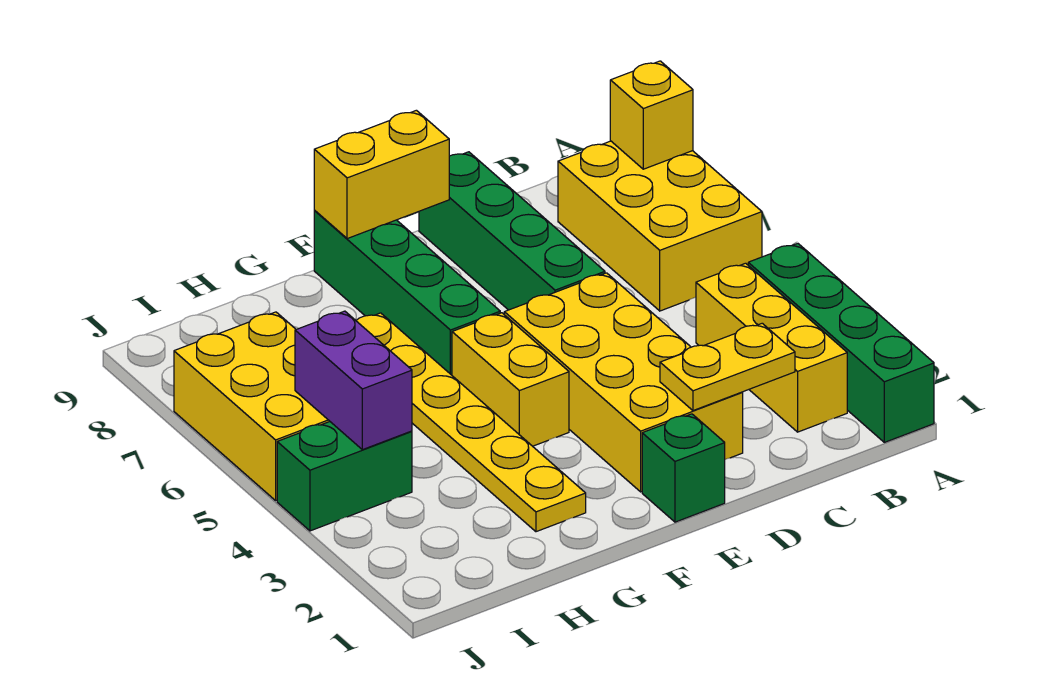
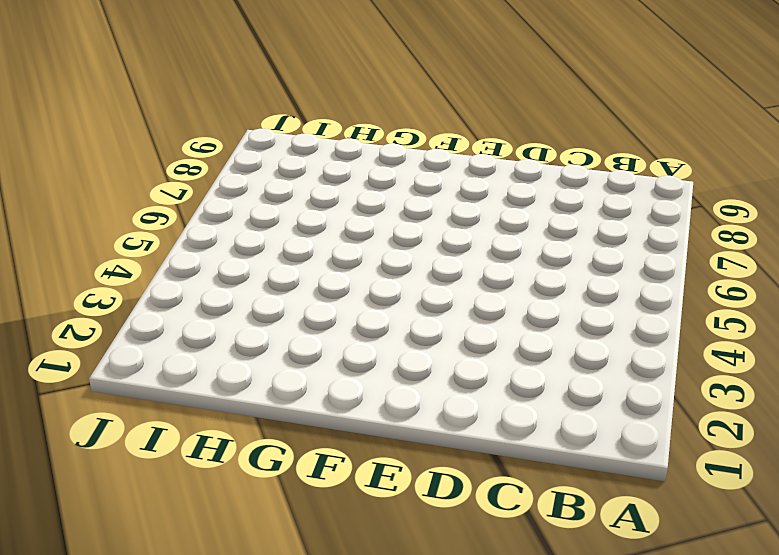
none -> green brick A1:A4 level 1
none -> yellow brick A6:B8 level 1
none -> yellow brick B2:B4 level 1

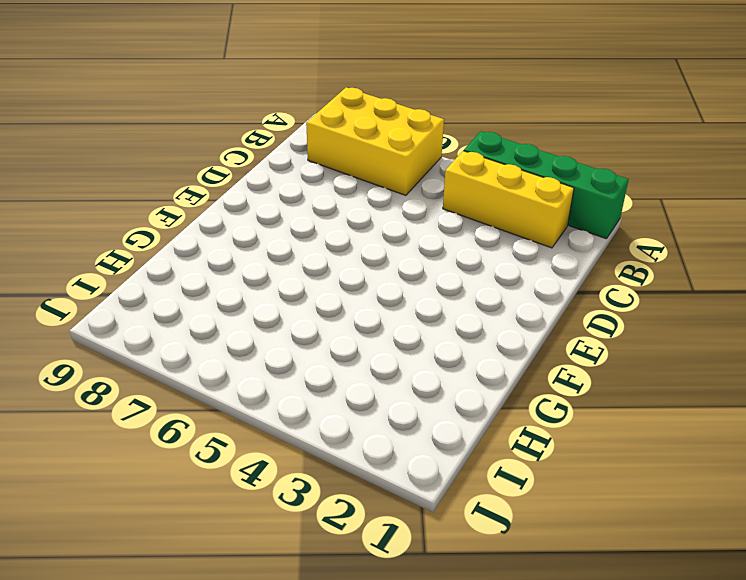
none -> yellow brick D2:E5 level 1
none -> green brick D6:D9 level 1
none -> green brick E1 level 1

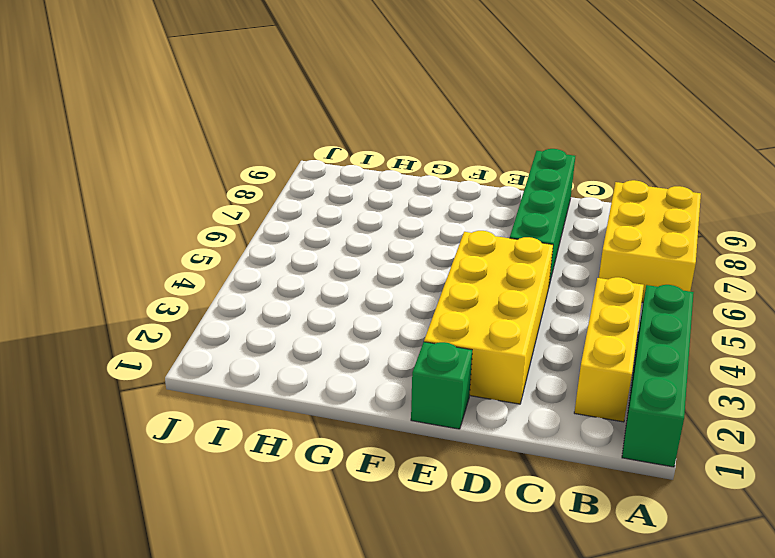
none -> yellow brick F4:F5 level 1
none -> green brick F6:F9 level 1
none -> yellow plate G2:G7 level 1

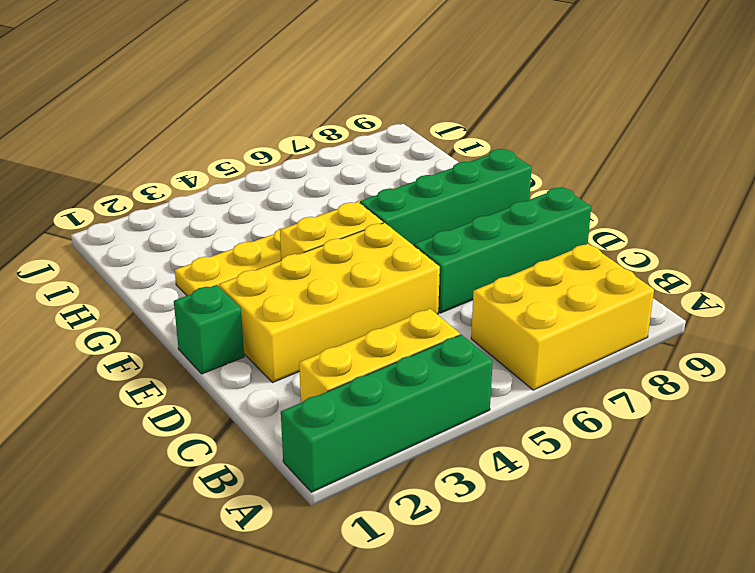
none -> green brick I4:J4 level 1
none -> yellow brick I5:J7 level 1
none -> yellow brick A8 level 2

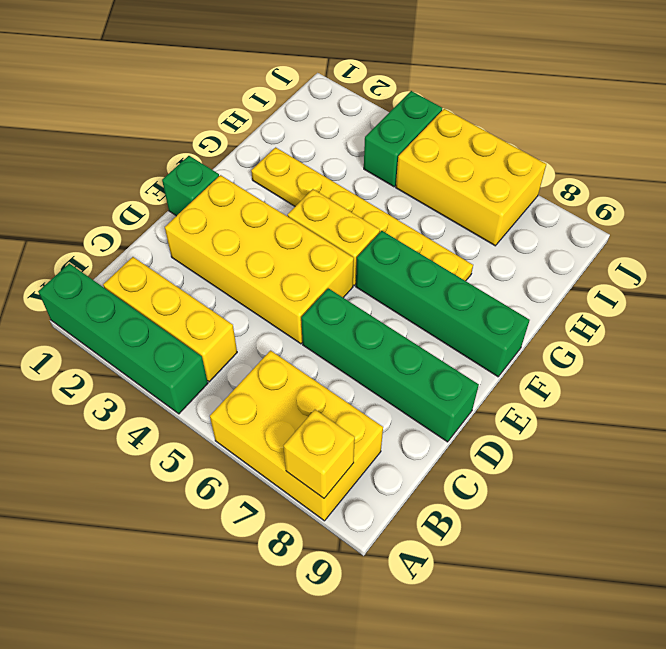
none -> yellow plate C2:D2 level 2
none -> yellow brick E9:F9 level 2
none -> purple brick I4:I5 level 2

